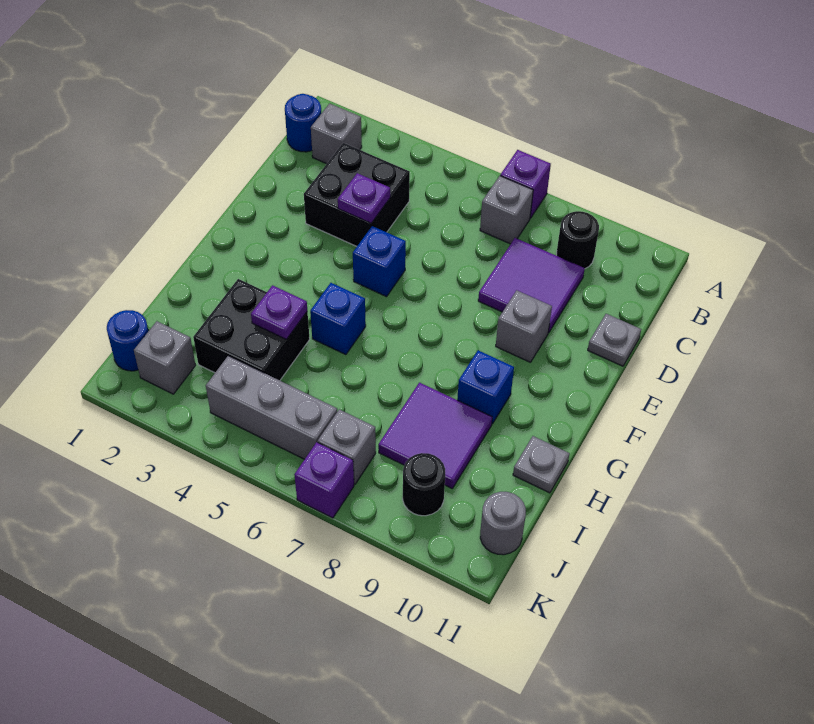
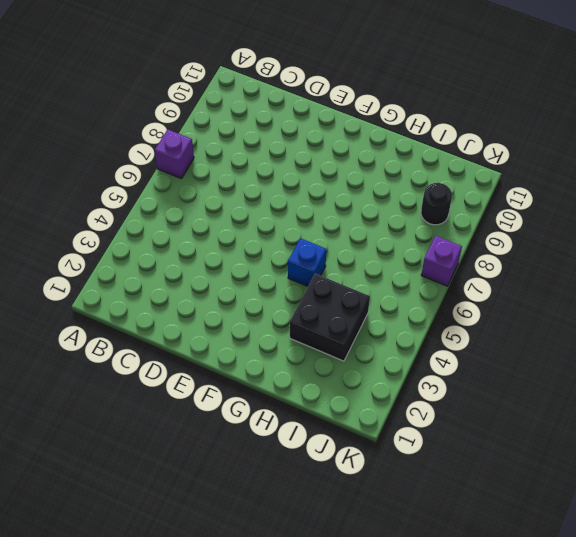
none -> blue round brick B1 level 1
none -> grey brick B2 level 1
none -> grey brick B7 level 1

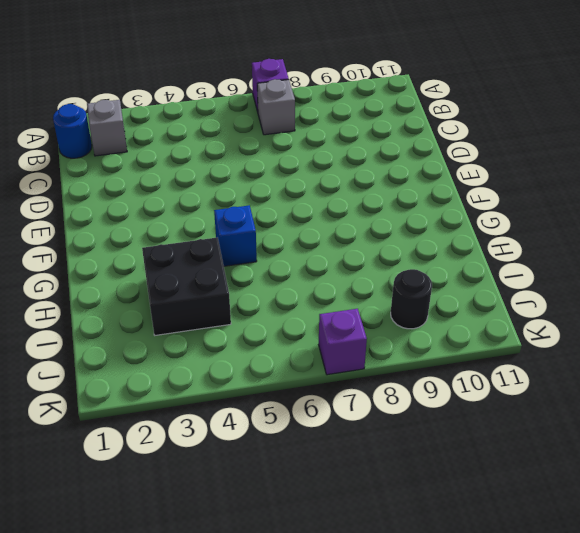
none -> black round brick B9 level 1
none -> black brick C3:D4 level 1
none -> purple tile C8:D9 level 1

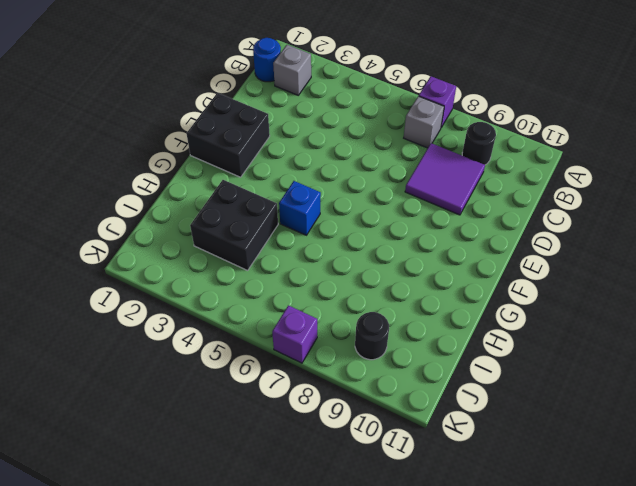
black brick E1:F2 level 1 -> black brick C3:D4 level 1
none -> grey plate D11 level 1
none -> blue brick E5 level 1
none -> grey brick E9 level 1

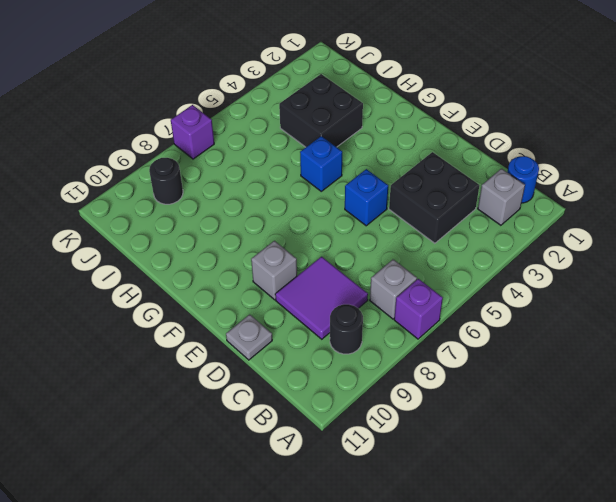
none -> blue brick G9 level 1
none -> purple tile H8:I9 level 1
none -> grey plate H11 level 1

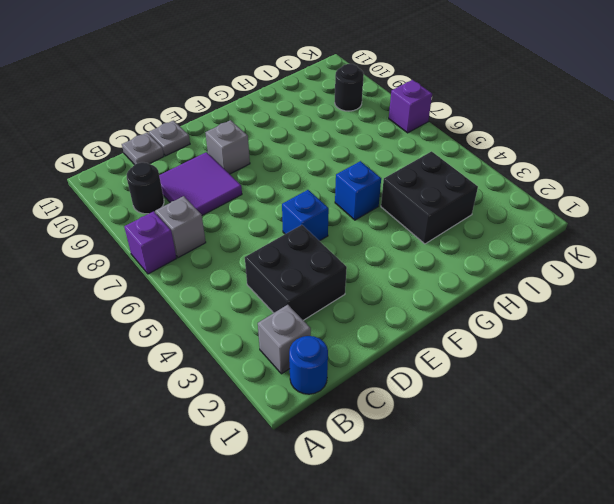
grey plate C11 level 1 -> grey plate H11 level 1
none -> blue brick G9 level 1
none -> purple tile H8:I9 level 1
none -> blue round brick J1 level 1

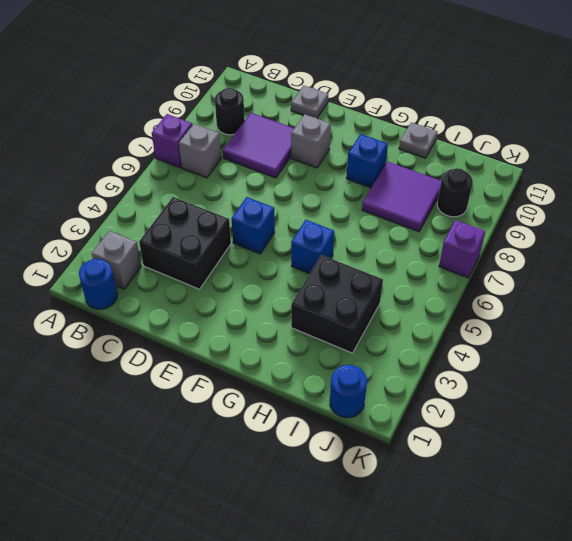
none -> grey brick J2 level 1
none -> grey brick J4:J6 level 1
none -> grey brick J7 level 1

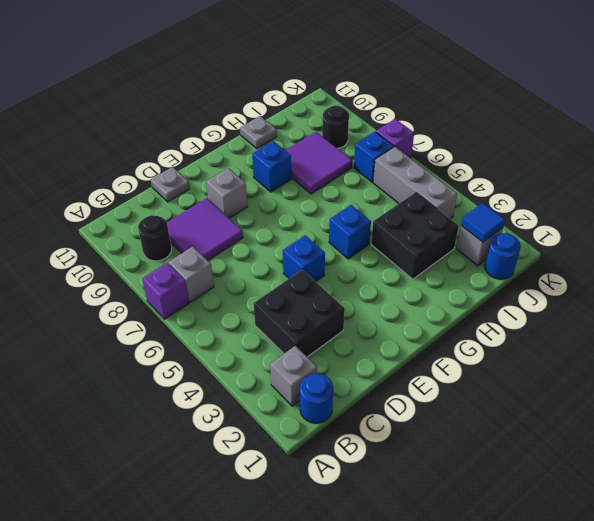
blue tile J2 level 2 -> none
blue brick J7 level 1 -> grey brick J7 level 1
none -> grey round brick J11 level 1
none -> purple plate D4 level 2
none -> purple plate H4 level 2

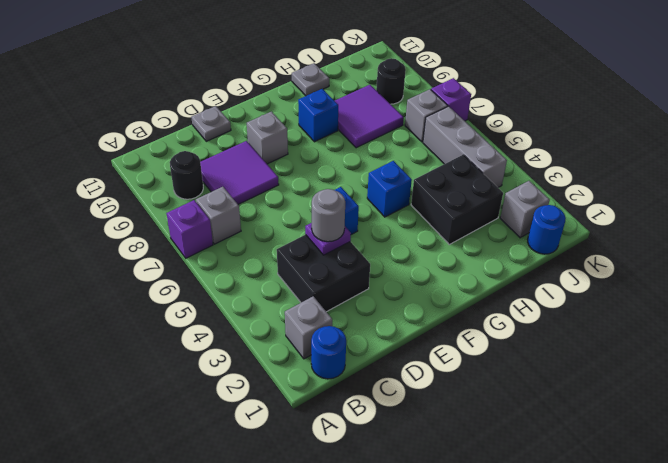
grey round brick D4 level 3 -> grey round brick J11 level 1
none -> purple plate H4 level 2

